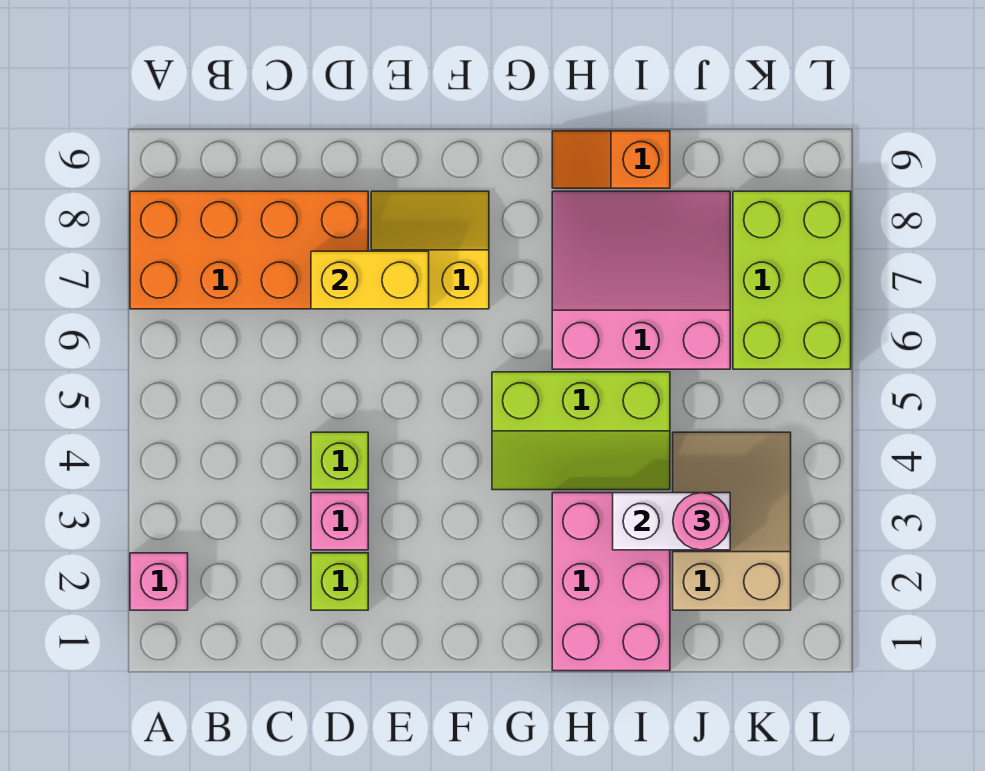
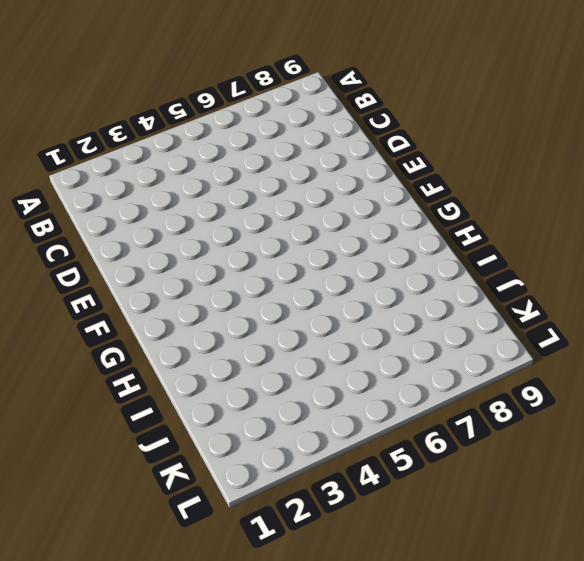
none -> pink brick A2 level 1
none -> orange brick A7:D8 level 1
none -> lime brick D2 level 1

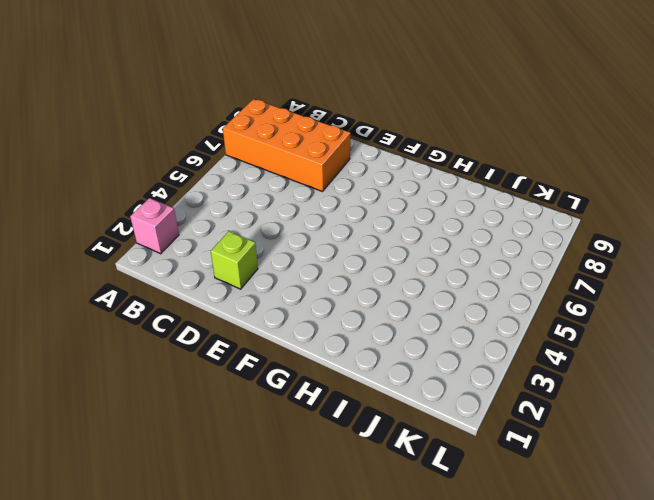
none -> pink brick D3 level 1
none -> lime brick D4 level 1
none -> yellow slope E7:F8 level 1 top 7

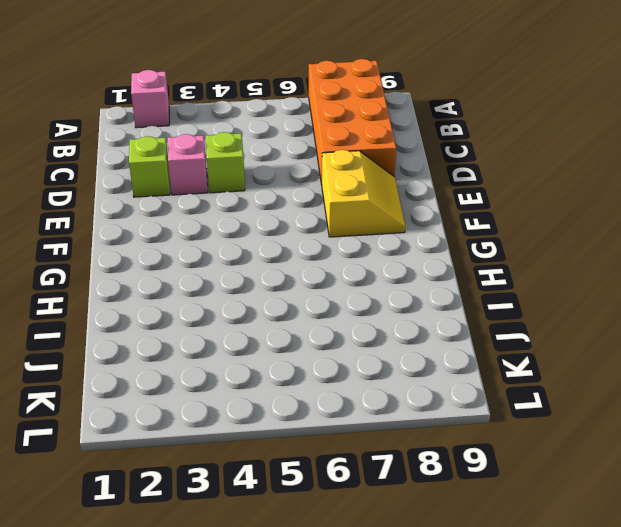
none -> lime slope G4:I5 level 1 top 5
none -> pink brick H1:I3 level 1
none -> pink slope H6:J8 level 1 top 6

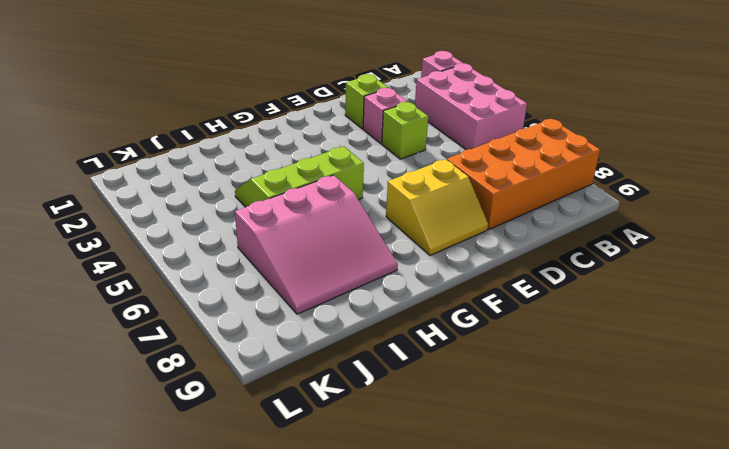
pink brick A3:B5 level 1 -> pink brick H1:I3 level 1
none -> orange slope H9:I9 level 1 top I
none -> tan slope J2:K4 level 1 top 2
none -> lime brick K6:L8 level 1

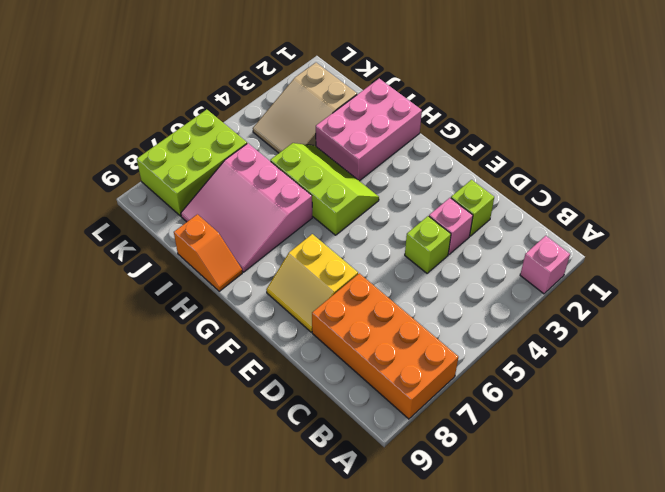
none -> yellow brick D7:E7 level 2
none -> white brick I3:J3 level 2
none -> pink round brick J3 level 3

